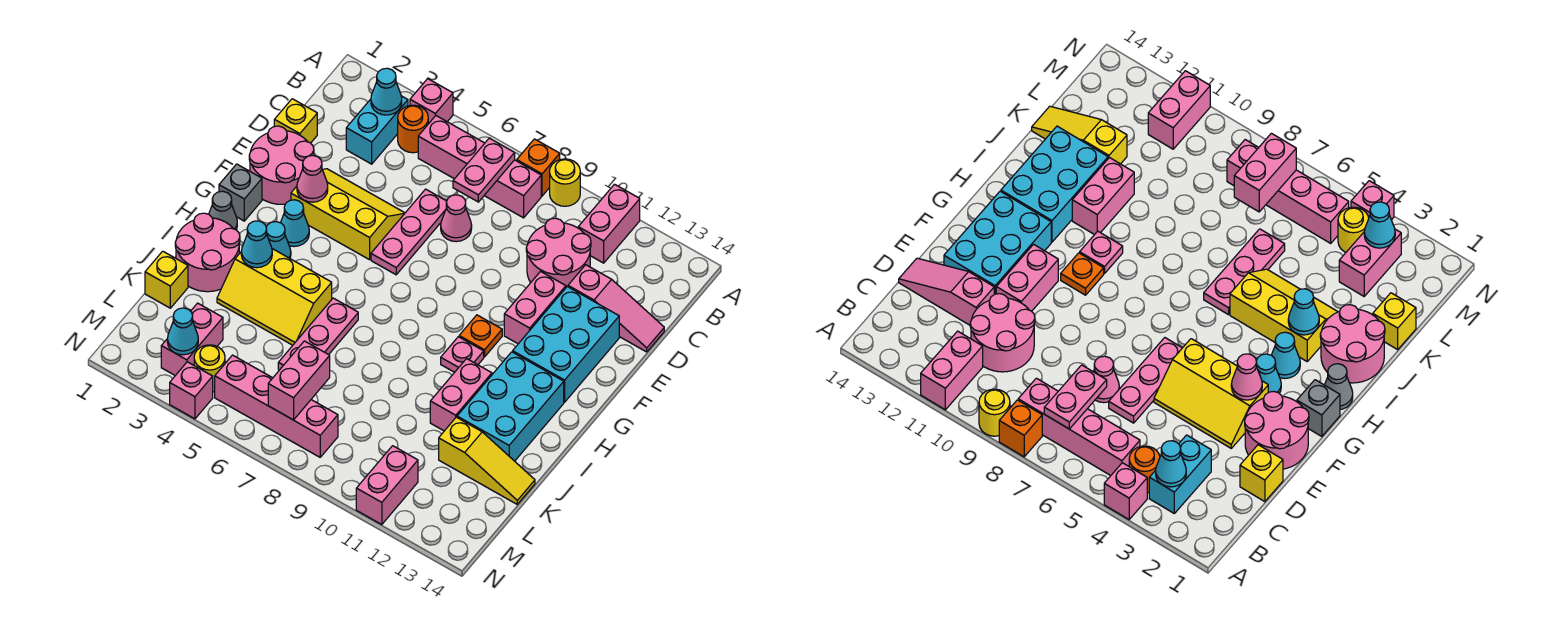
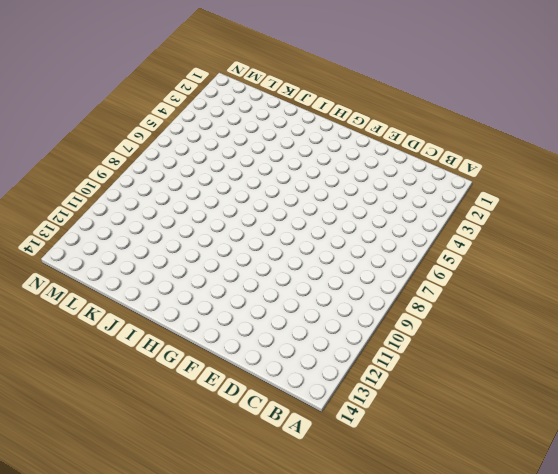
none -> pink brick A4 level 1
none -> orange brick A8 level 1
none -> yellow round brick A9 level 1
none -> pink brick A11:B11 level 1

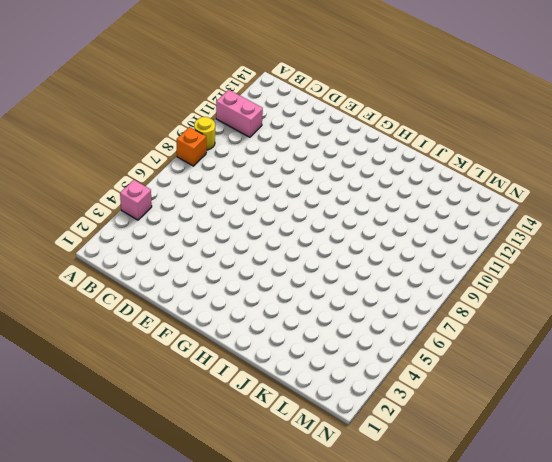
none -> cyan brick B3:C3 level 1
none -> orange round brick B4 level 1
none -> pink brick B5:B8 level 1
none -> pink round brick C10:D11 level 1

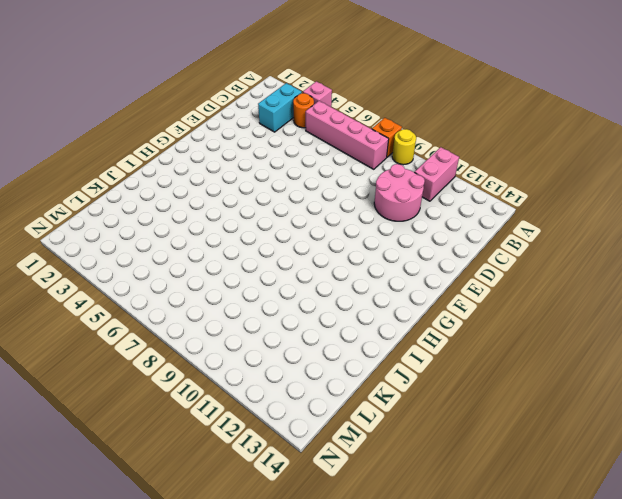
none -> yellow brick D1 level 1
none -> pink plate D6:F6 level 1
none -> pink cone D7 level 1
none -> pink slope D12:D14 level 1 top 12

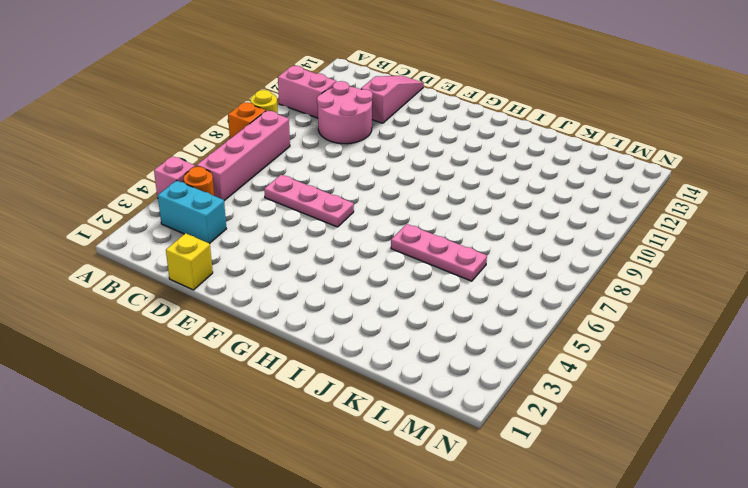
none -> pink cone D7 level 1
none -> pink round brick E1:F2 level 1
none -> yellow slope E3:F5 level 1 top F
none -> pink brick E11:F11 level 1

